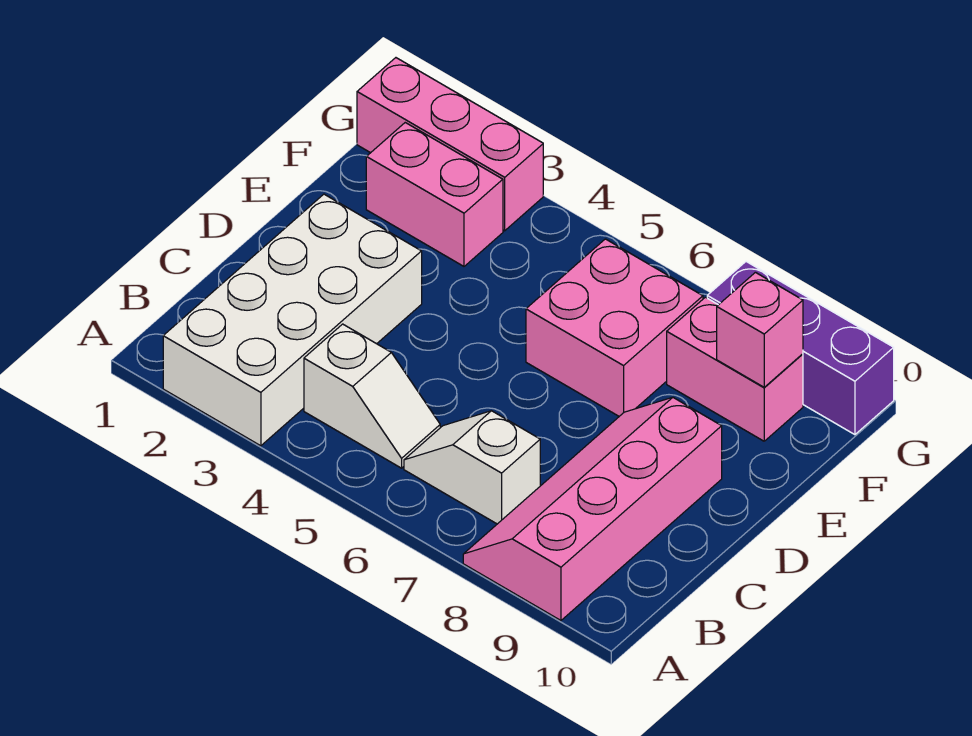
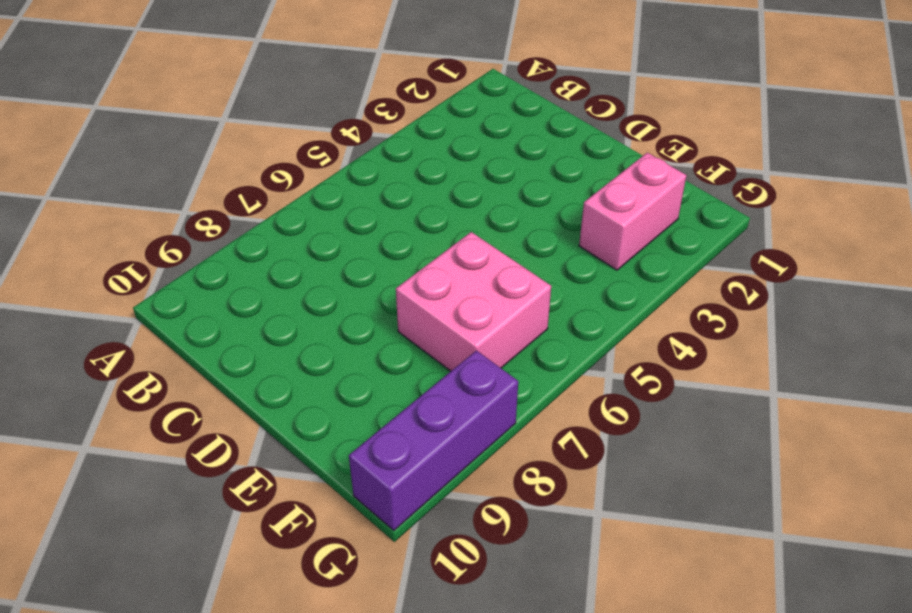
none -> white brick A2:D3 level 1
none -> pink slope A8:D9 level 1 top 9

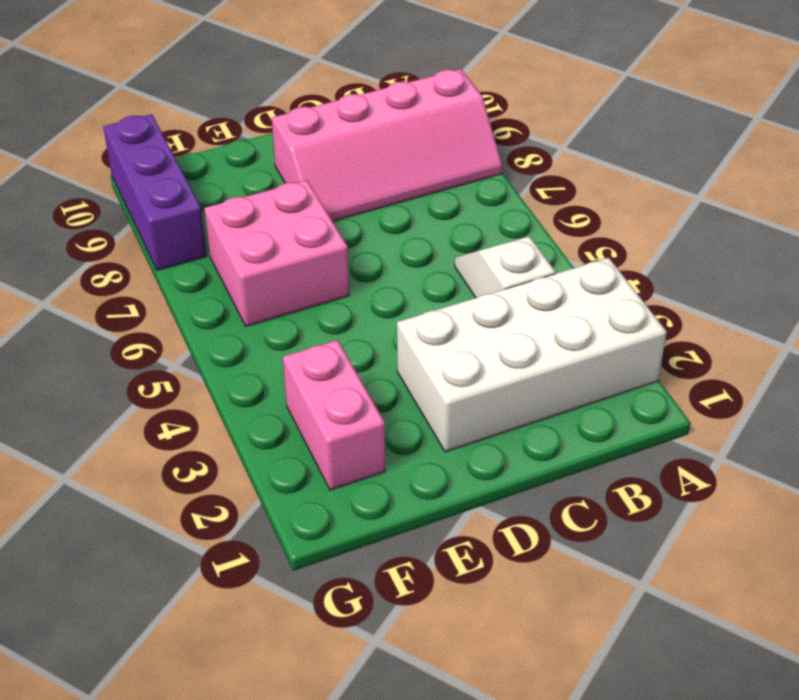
none -> white slope B6:B7 level 1 top 7
none -> pink brick F8:F9 level 1

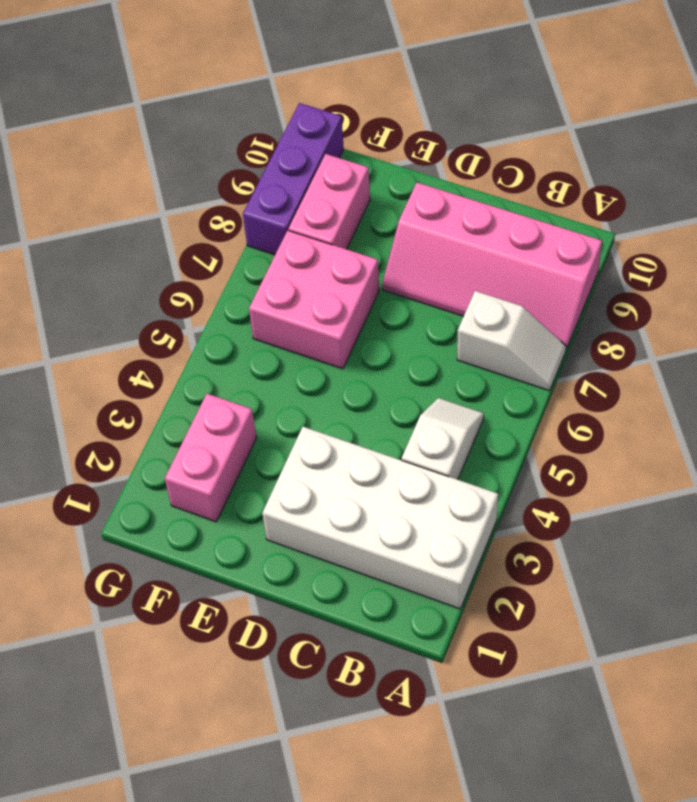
white slope A7:B7 level 1 top B -> white slope B6:B7 level 1 top 7
none -> pink brick G1:G3 level 1
none -> pink brick F9 level 2

